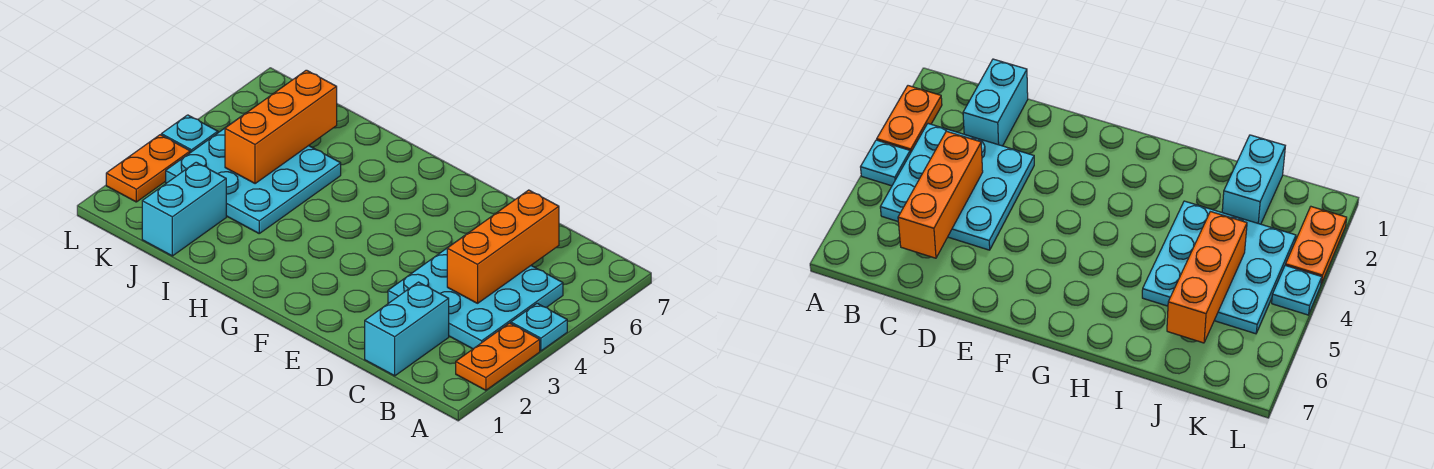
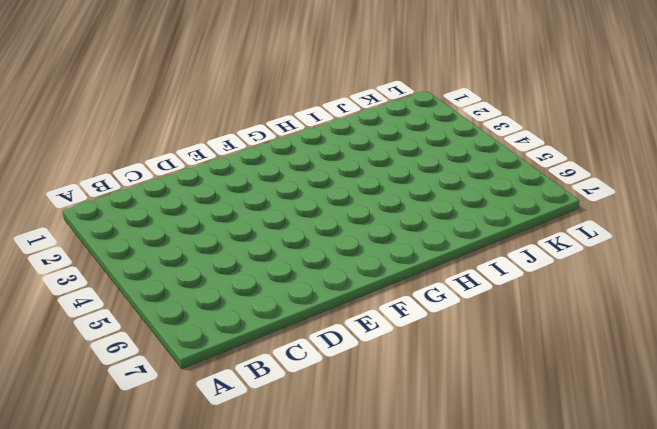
none -> orange plate A2:A3 level 1
none -> cyan plate A4 level 1

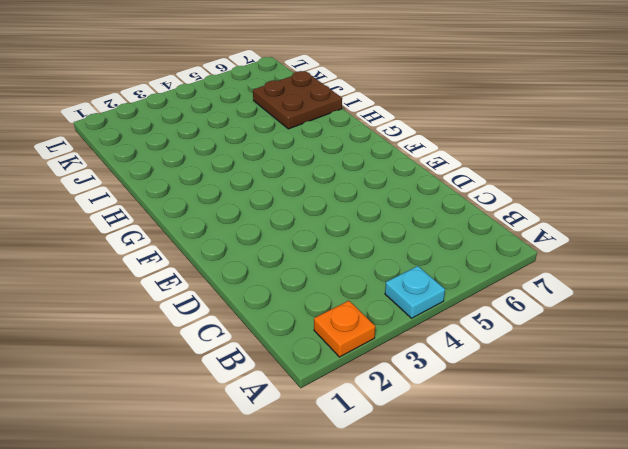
orange plate A2 level 1 -> orange plate A2:A3 level 1
brown plate I6:J7 level 1 -> none
none -> cyan plate B3:D5 level 1
none -> cyan brick C1:C2 level 1

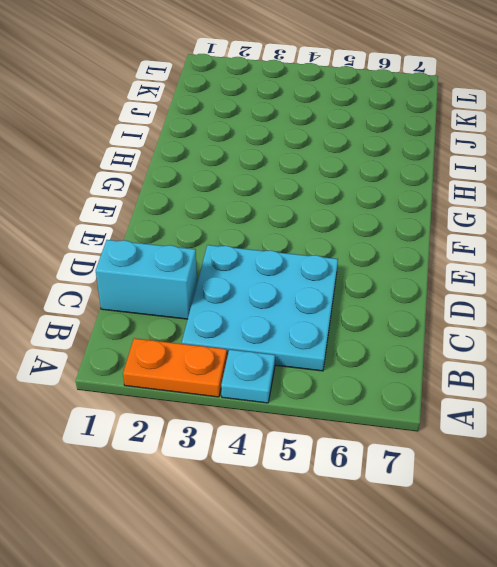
none -> cyan plate I3:K5 level 1
none -> cyan brick J1:J2 level 1

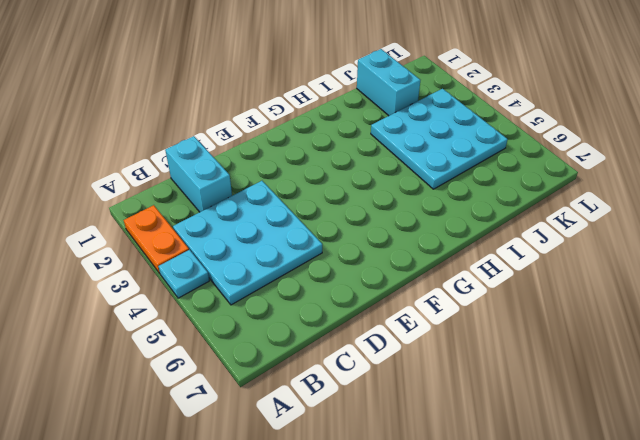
none -> orange plate L2:L3 level 1
none -> cyan plate L4 level 1

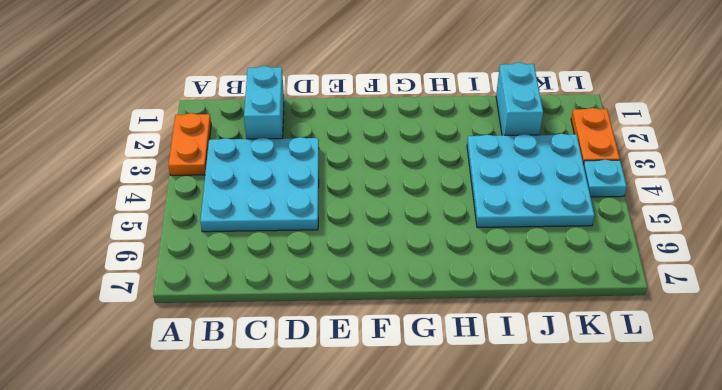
none -> cyan plate A4 level 1
none -> orange brick C4:C6 level 2

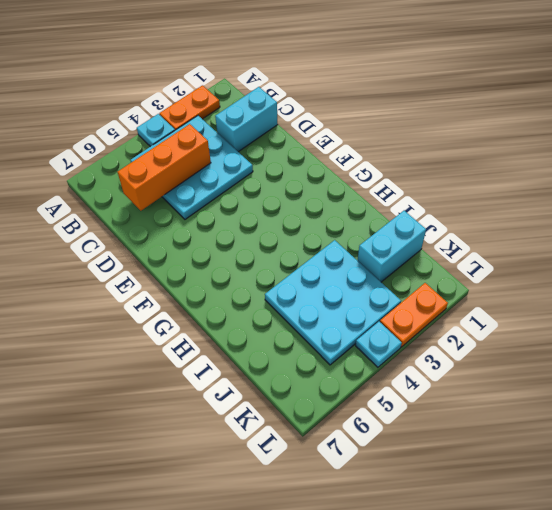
none -> orange brick J4:J6 level 2

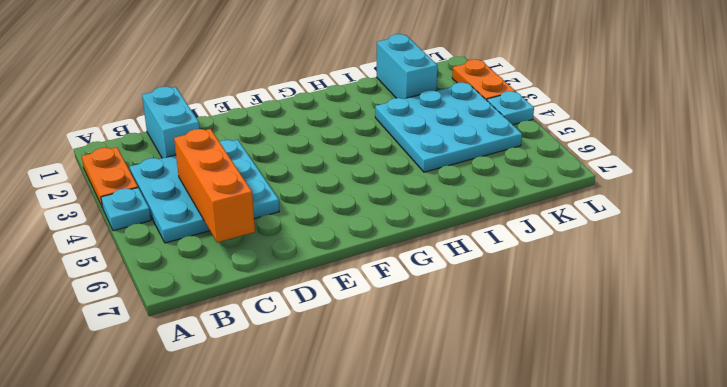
none -> orange brick J4:J6 level 2

